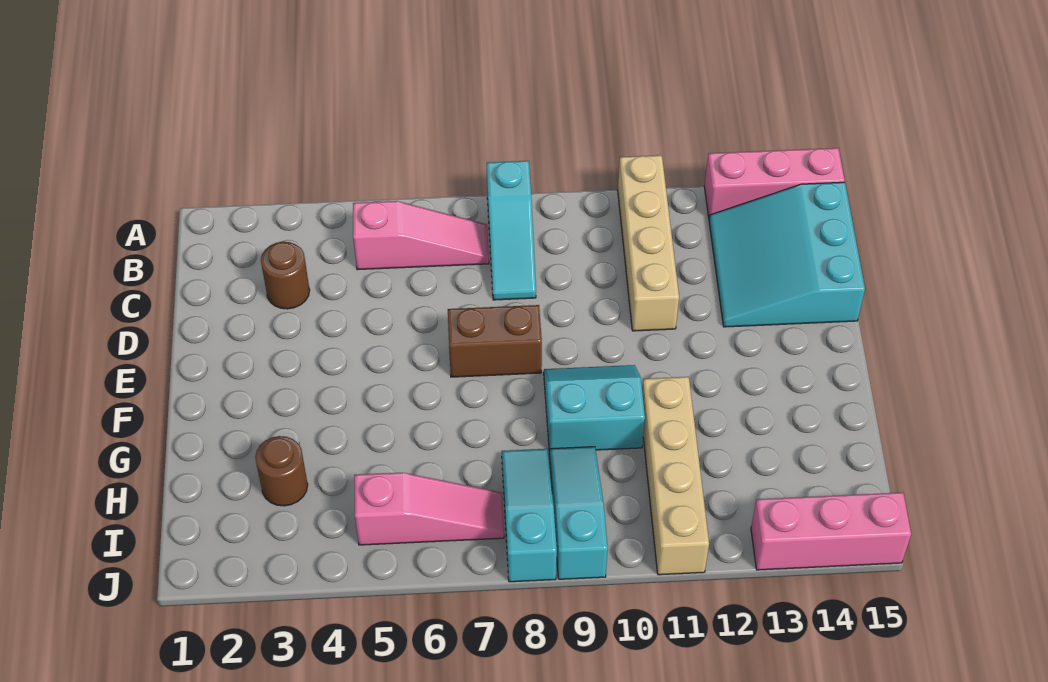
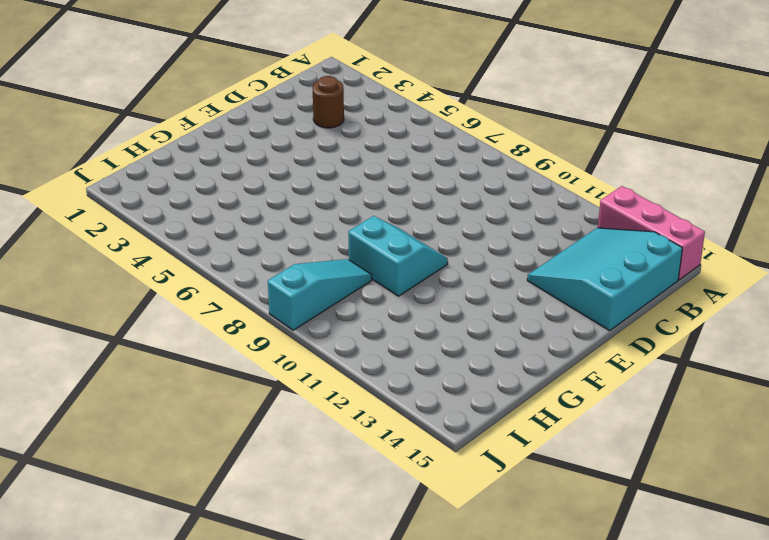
none -> cyan slope A8:C8 level 1 top A
none -> tan brick A11:D11 level 1
none -> pink slope B5:B7 level 1 top 5

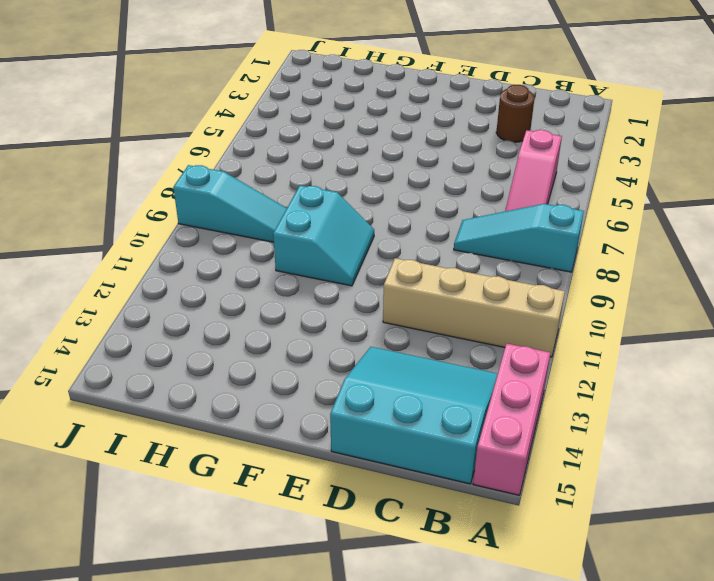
none -> brown brick E7:E8 level 1
none -> tan brick G11:J11 level 1
none -> brown round brick H3 level 1

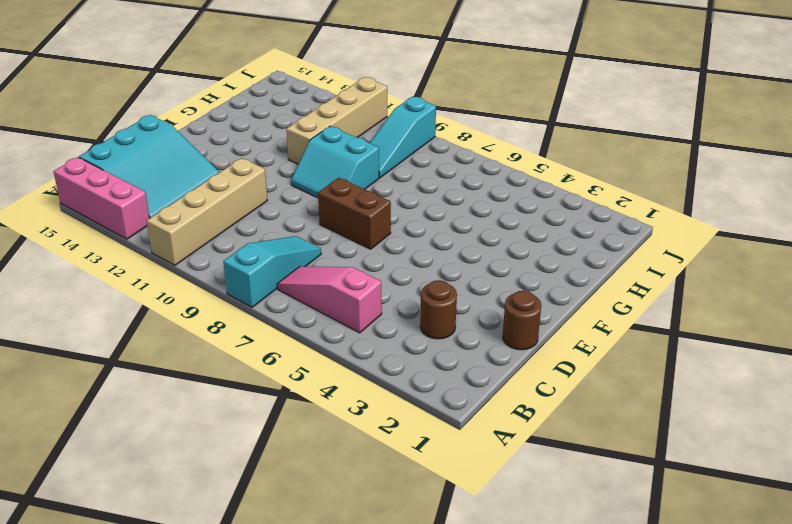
brown round brick D1 level 1 -> brown round brick H3 level 1
none -> cyan slope H8:J8 level 1 top J
none -> pink slope I5:I7 level 1 top 5
none -> pink brick J13:J15 level 1

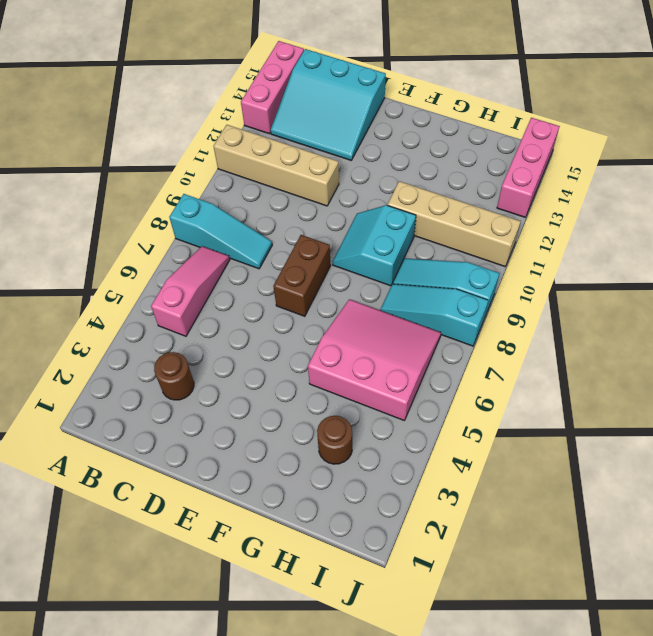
pink slope G5:I7 level 1 top 5 -> pink slope I5:I7 level 1 top 5

